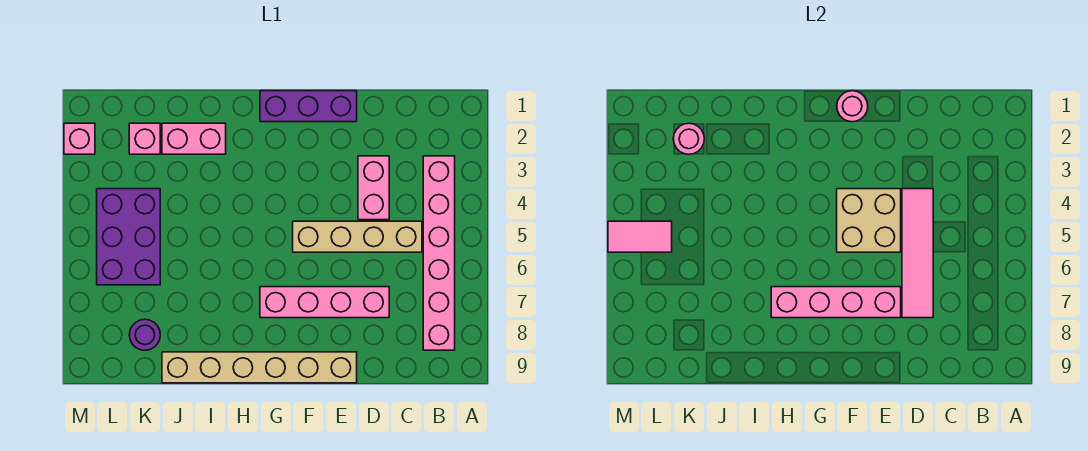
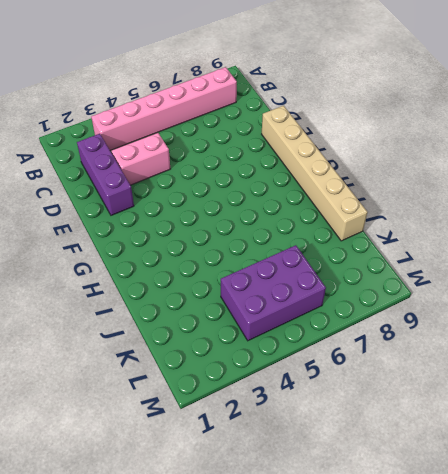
purple brick C2:E2 level 1 -> purple brick E1:G1 level 1
none -> tan brick C5:F5 level 1
none -> pink brick D7:G7 level 1
none -> pink brick I2:J2 level 1

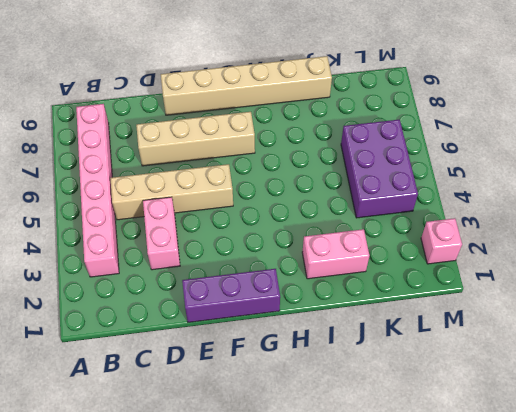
tan brick D7:G7 level 1 -> pink brick D7:G7 level 1
none -> pink brick K2 level 1
none -> purple round brick K8 level 1
none -> pink tile D4:D7 level 2

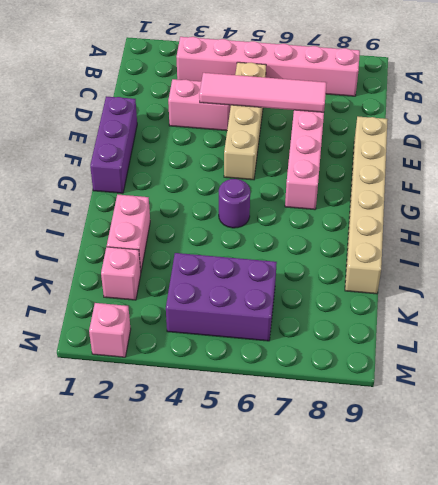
purple round brick H5 level 1 -> purple round brick K8 level 1
none -> tan brick E4:F5 level 2
none -> pink brick E7:H7 level 2
none -> pink round brick F1 level 2

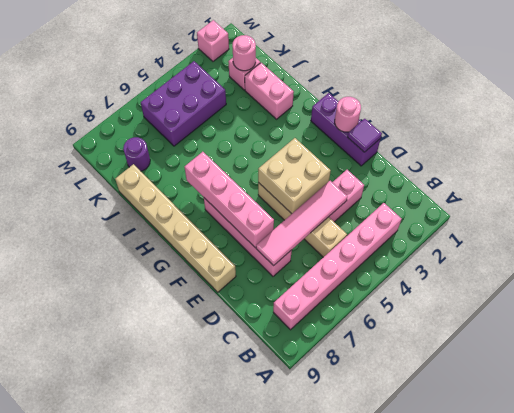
purple tile E1 level 2 -> none
none -> pink tile L5:M5 level 2

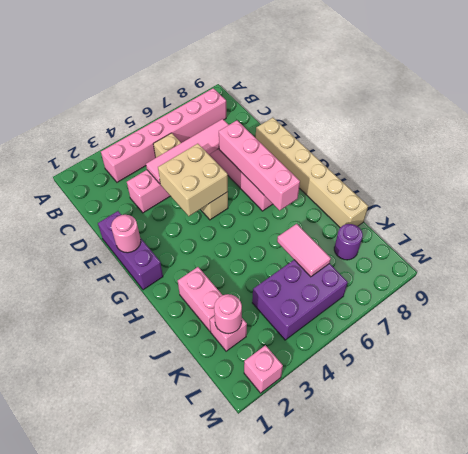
pink tile J6:K6 level 2 -> pink tile L5:M5 level 2

